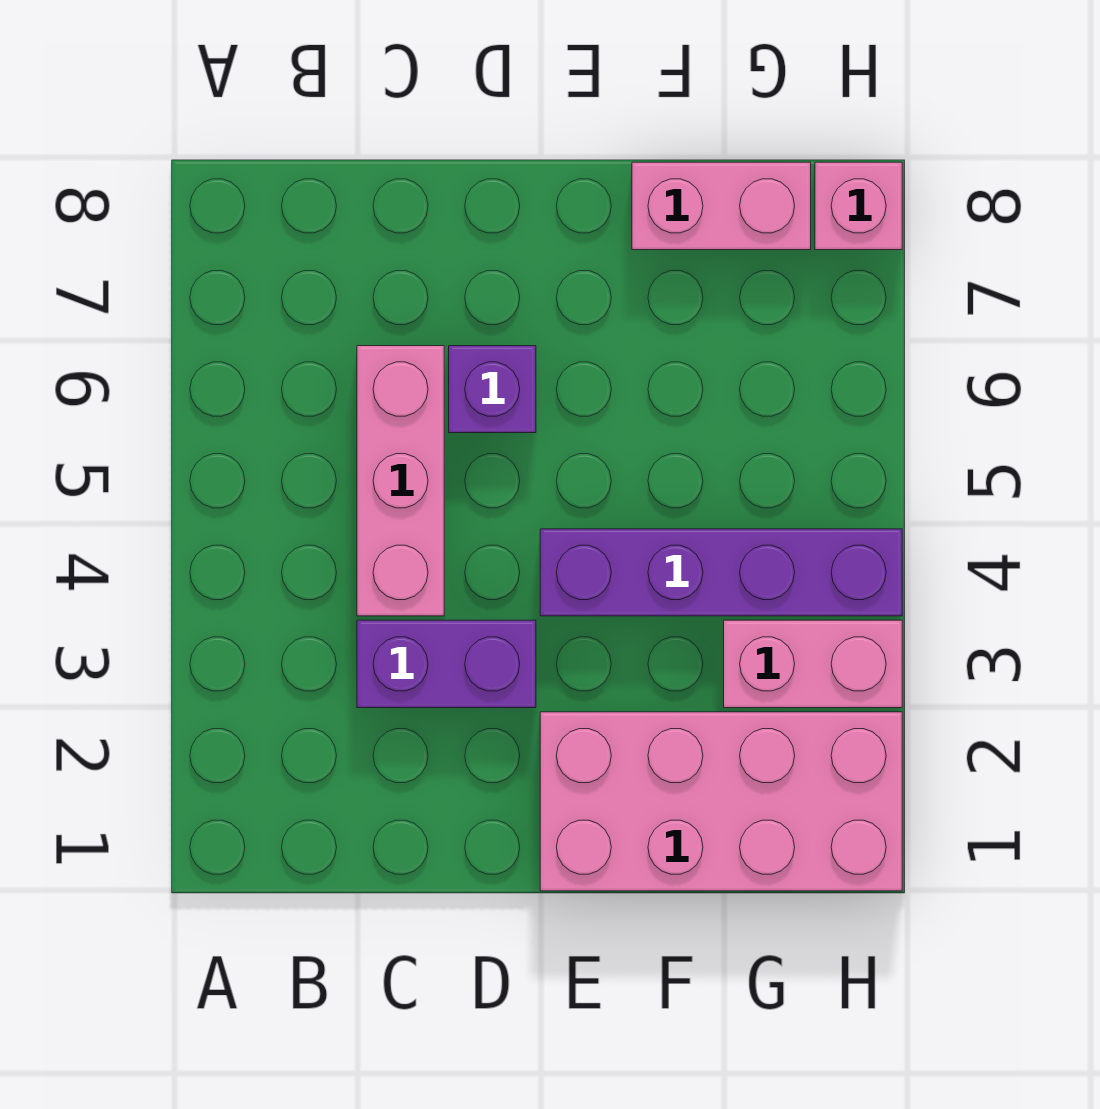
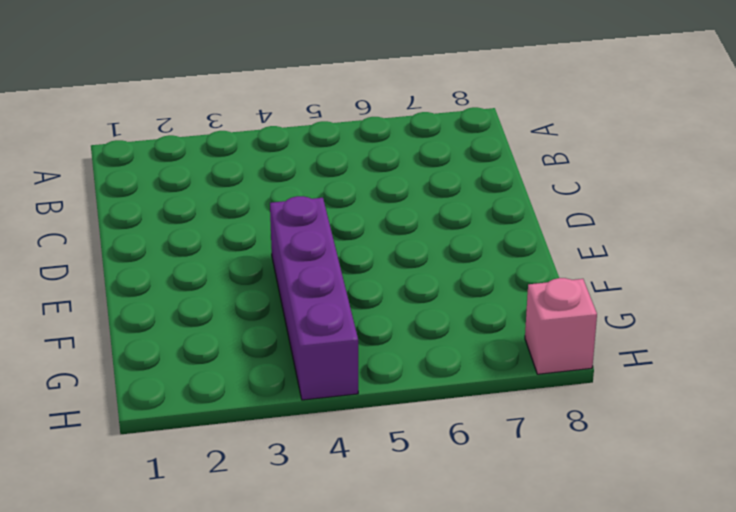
none -> purple brick C3:D3 level 1
none -> pink brick C4:C6 level 1

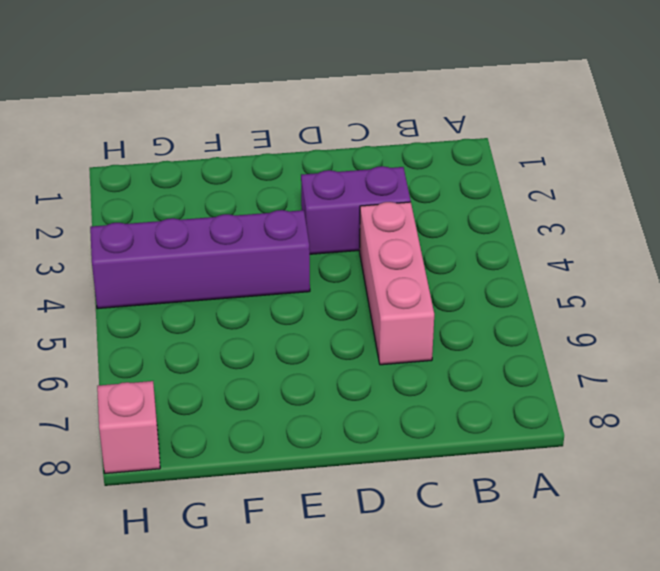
none -> purple brick D6 level 1
none -> pink brick E1:H2 level 1

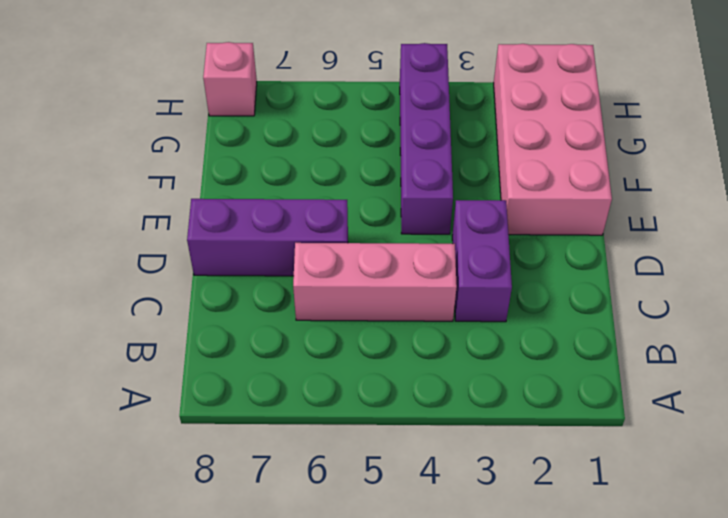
purple brick D6:D8 level 1 -> purple brick D6 level 1
none -> pink brick F8:G8 level 1
none -> pink brick G3:H3 level 1

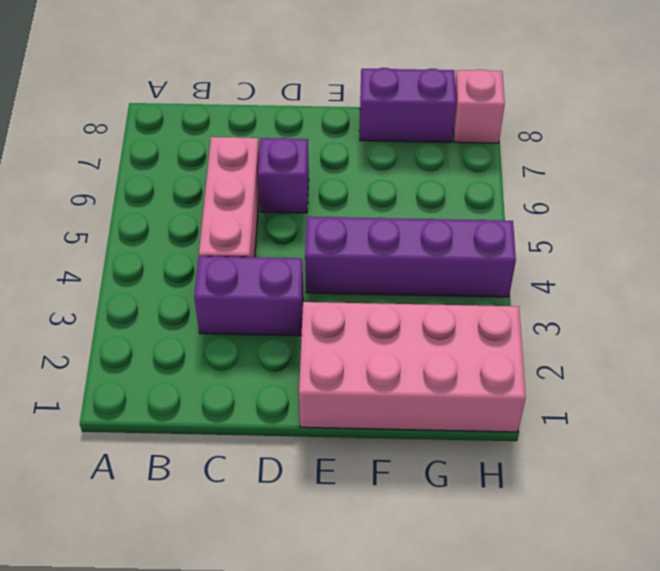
purple brick F8:G8 level 1 -> pink brick F8:G8 level 1
none -> pink brick G3:H3 level 1

